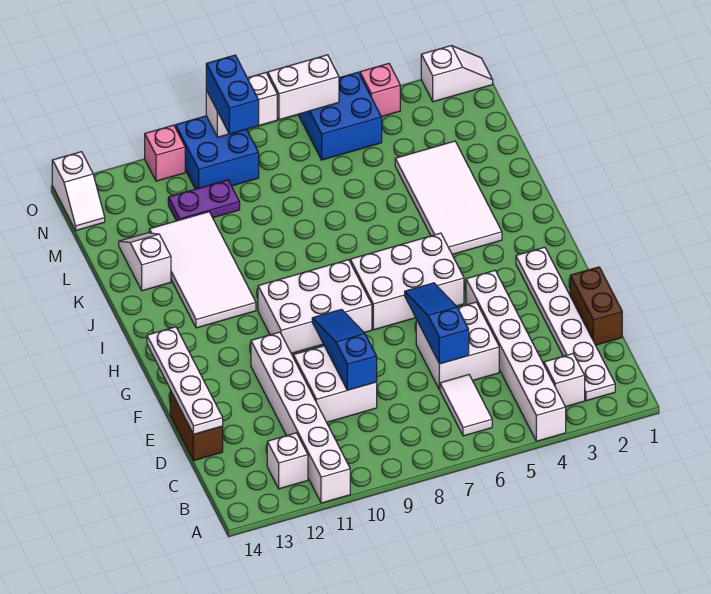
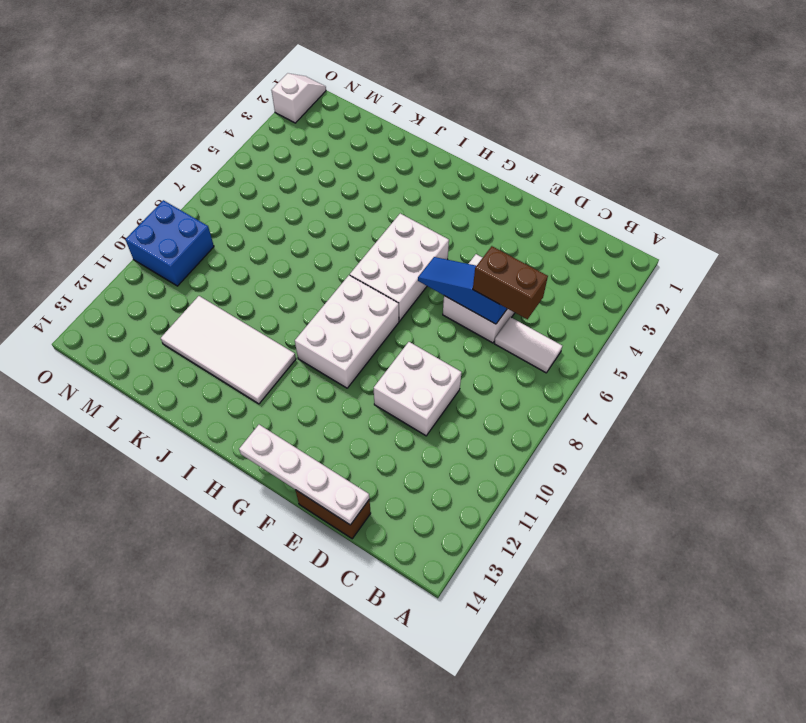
brown brick C6:D6 level 3 -> brown brick D1:E1 level 1
none -> white brick A4:F4 level 1
none -> white brick A11:F11 level 1
none -> white plate B2:G2 level 1

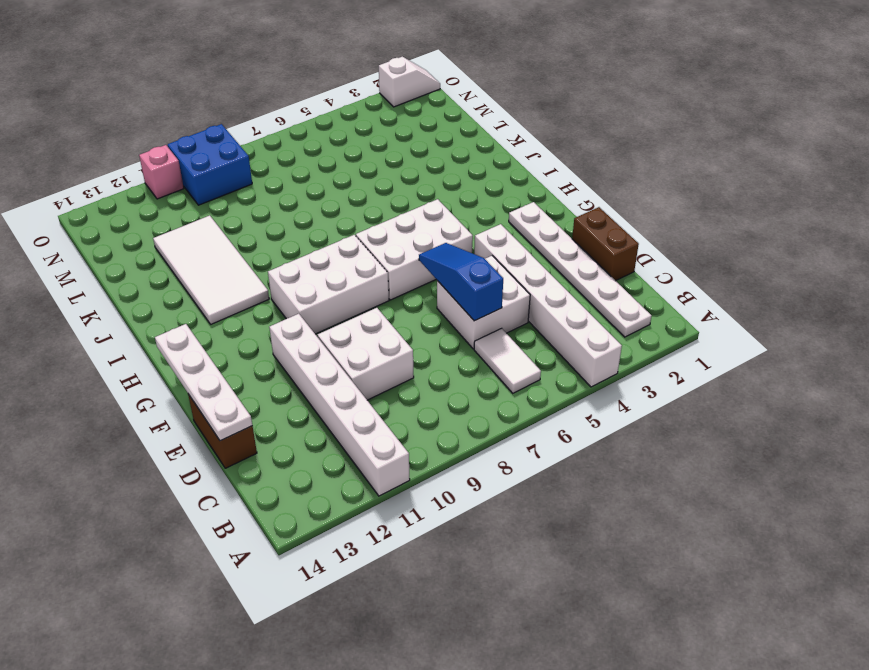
none -> white brick B3 level 1
none -> white brick B12 level 1
none -> white tile I3:L4 level 1

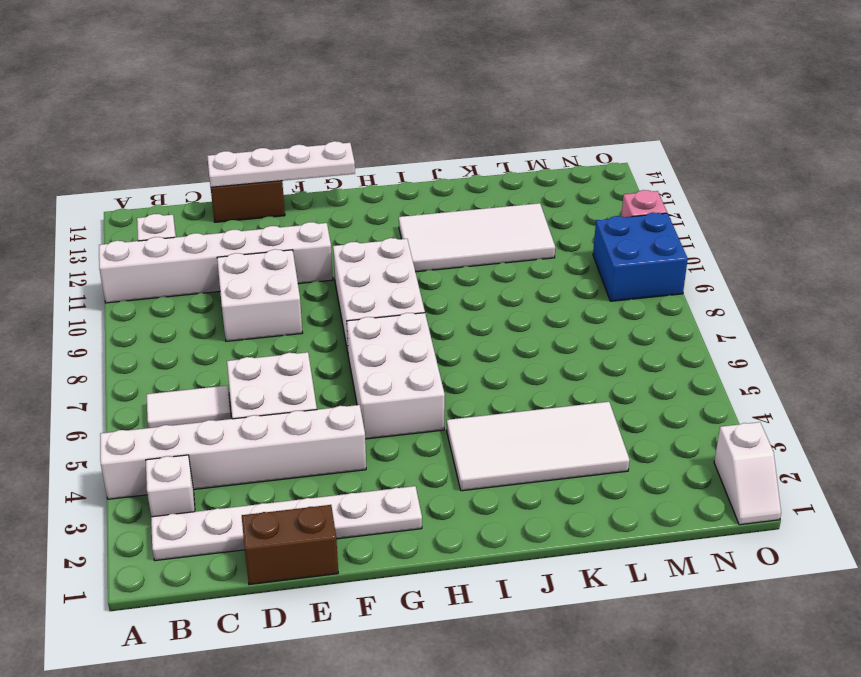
none -> white slope K13:L13 level 1 top K
none -> purple plate M10:M11 level 1
none -> blue brick N5:O6 level 1

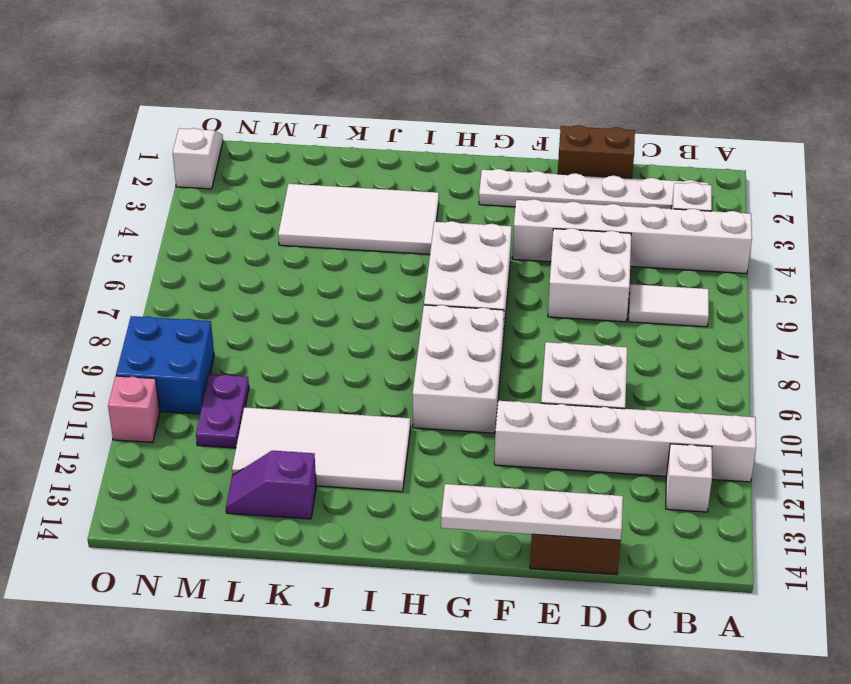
purple slope K13:L13 level 1 top K -> white slope K13:L13 level 1 top K
none -> blue brick N5:O6 level 1
none -> white slope N14:O14 level 1 top O
none -> pink brick O4 level 1

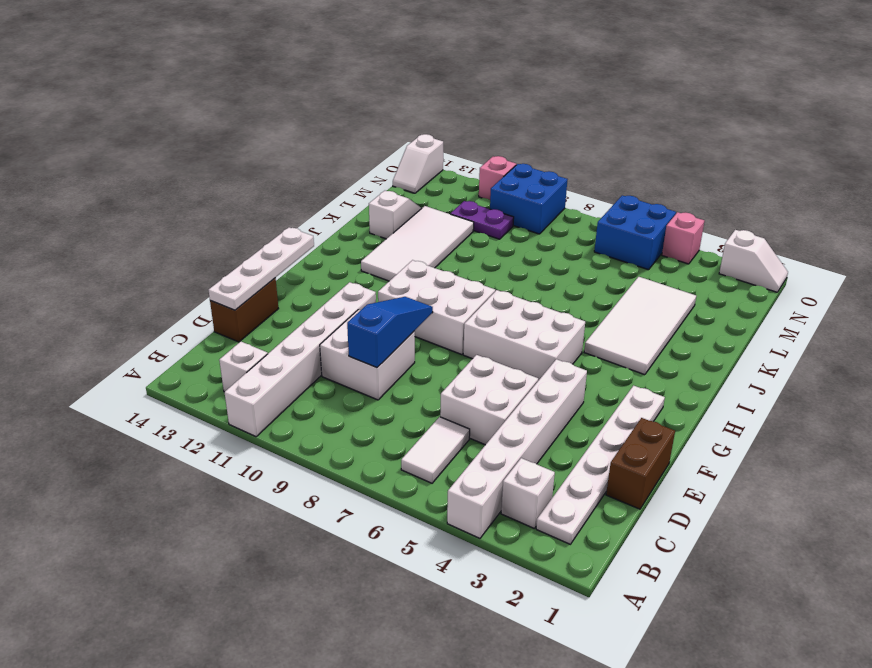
none -> blue slope D6:F6 level 2 top D
none -> white brick O6:O7 level 2
none -> white brick O8:O9 level 2

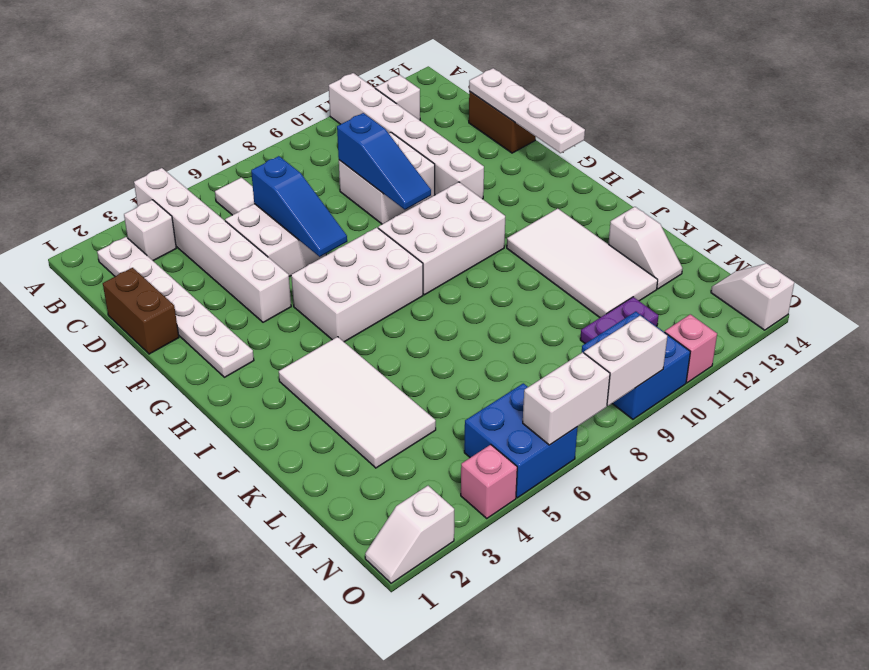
none -> blue brick N9:O9 level 3

